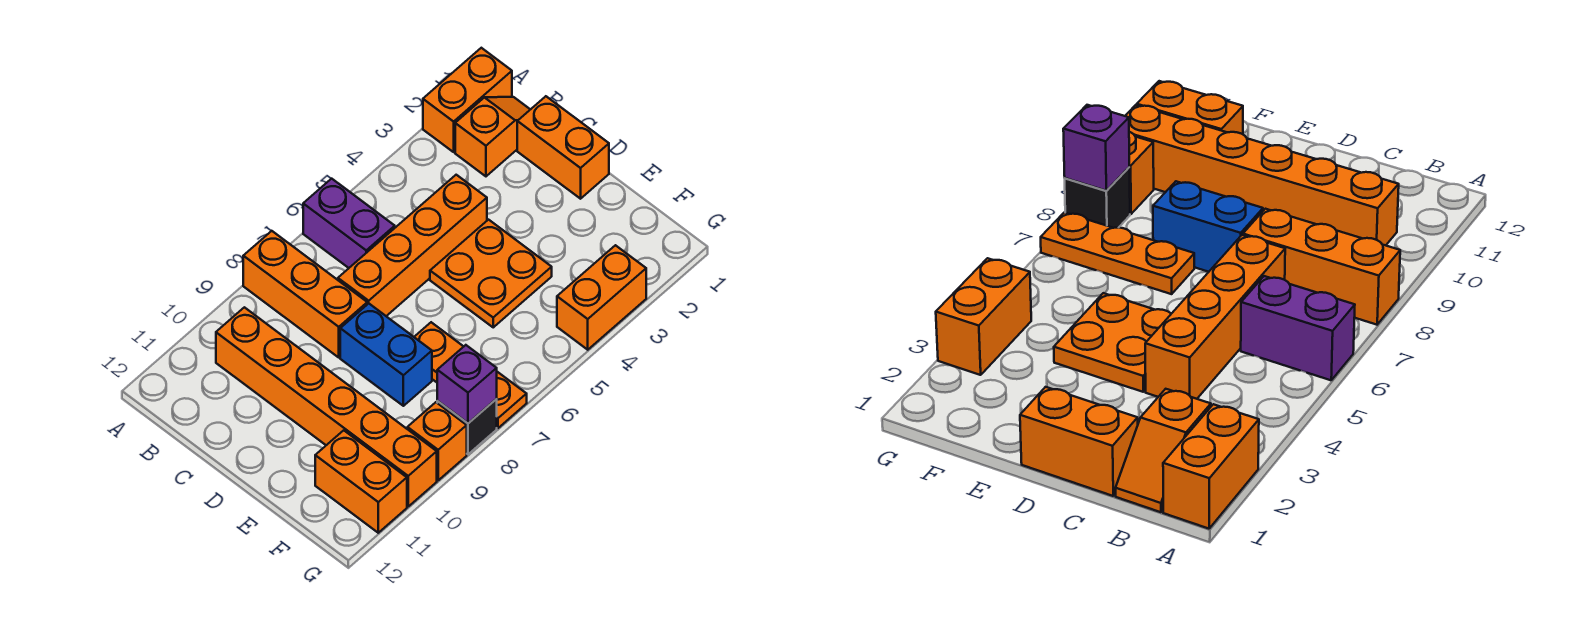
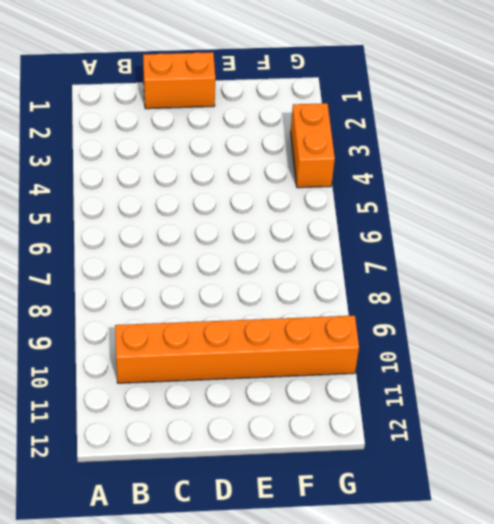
none -> orange brick A1:A2 level 1
none -> purple brick A6:B6 level 1
none -> orange brick A8:C8 level 1

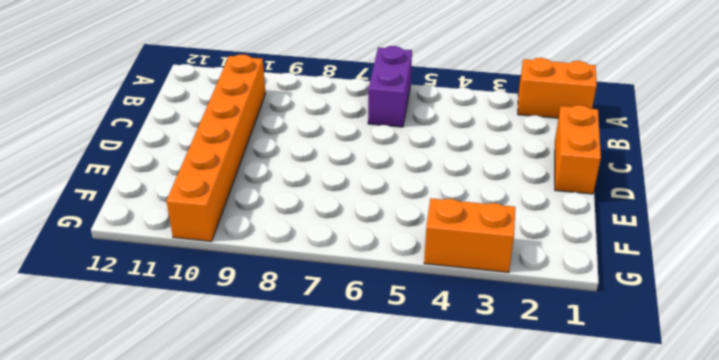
none -> orange brick A8:C8 level 1
none -> orange slope B1:B2 level 1 top 2
none -> orange brick C4:C7 level 1

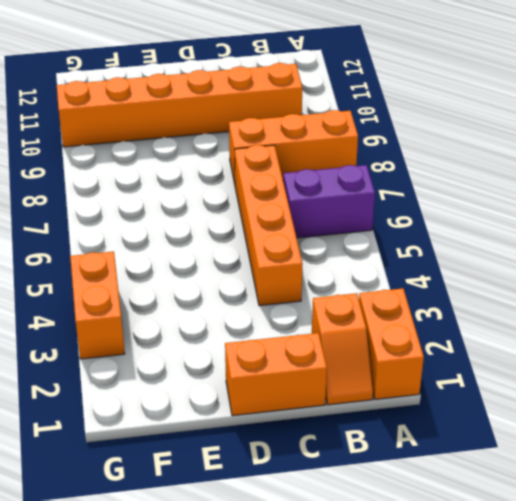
none -> orange plate D4:E5 level 1
none -> blue brick D8:E8 level 1
none -> orange plate E7:G7 level 1

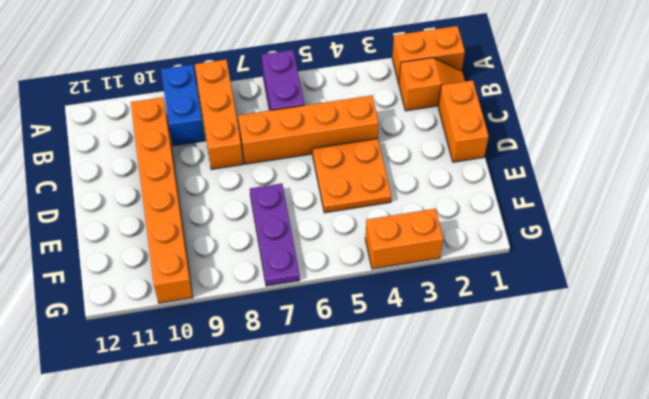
blue brick A9:B9 level 1 -> blue brick D8:E8 level 1
purple plate E7:G7 level 1 -> orange plate E7:G7 level 1
none -> orange brick F11:G11 level 1
none -> black brick G8 level 1
none -> orange brick G9 level 1

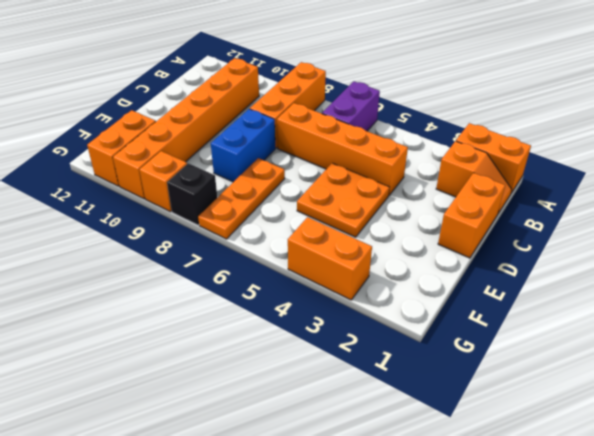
none -> purple brick G8 level 2

